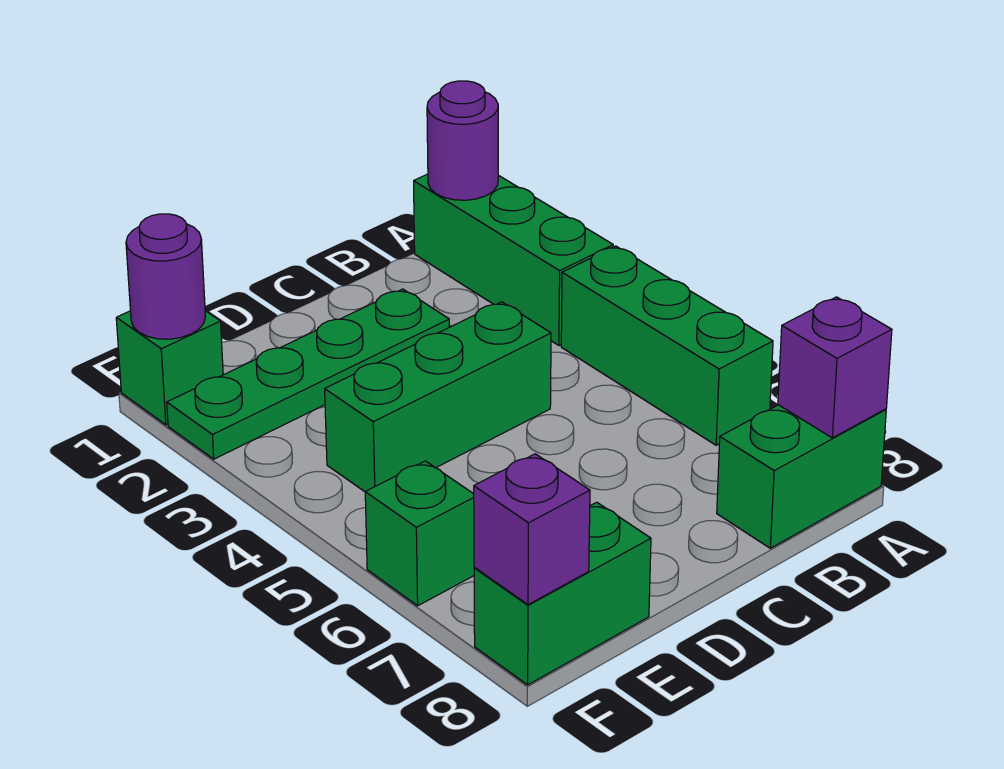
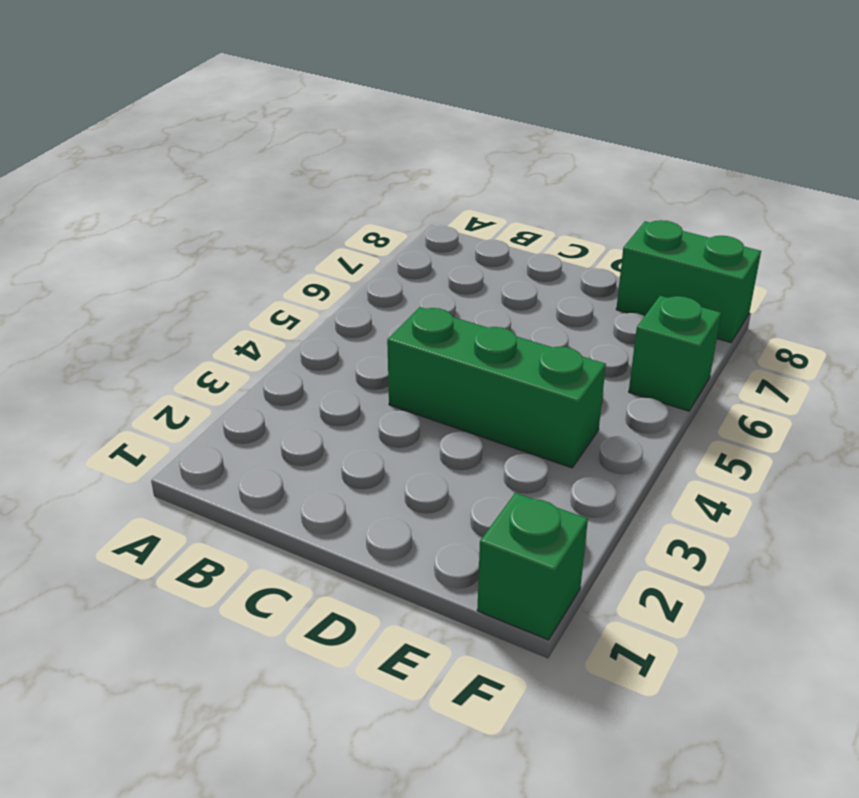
none -> green brick A1:A3 level 1
none -> green brick A4:A6 level 1
none -> green brick A8:B8 level 1

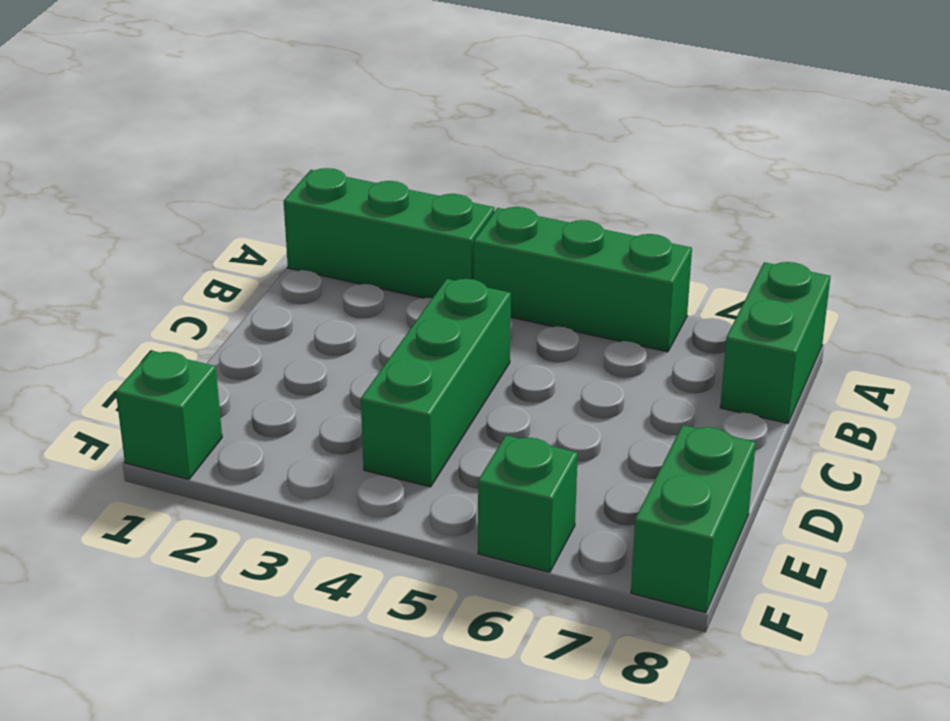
none -> green plate C2:F2 level 1
none -> purple round brick A1 level 2
none -> purple brick A8 level 2

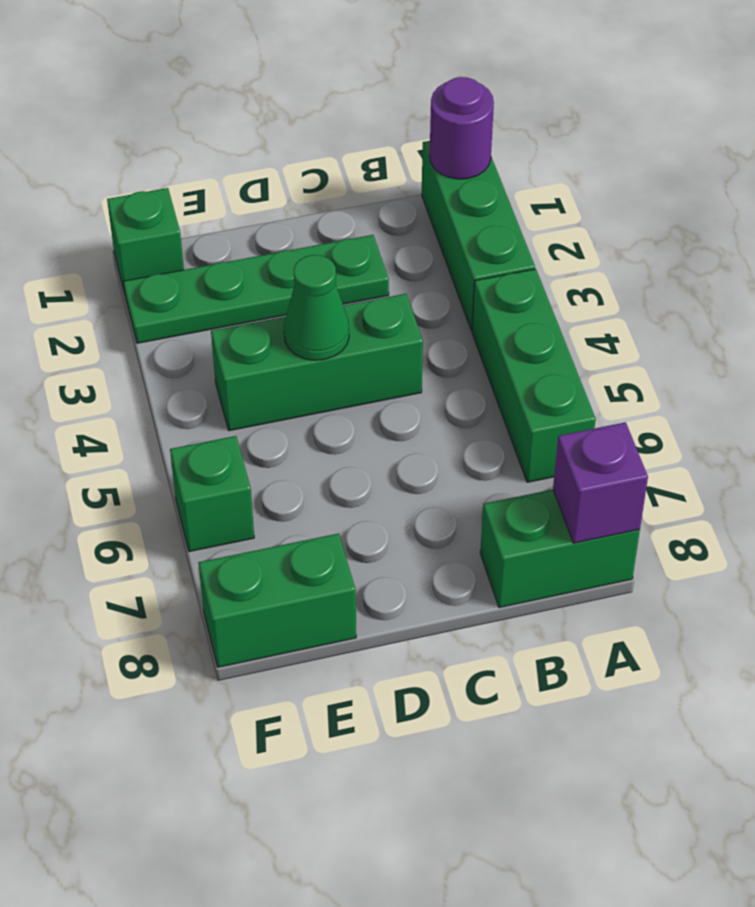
green cone D4 level 2 -> none
none -> purple round brick F1 level 2
none -> purple brick F8 level 2

